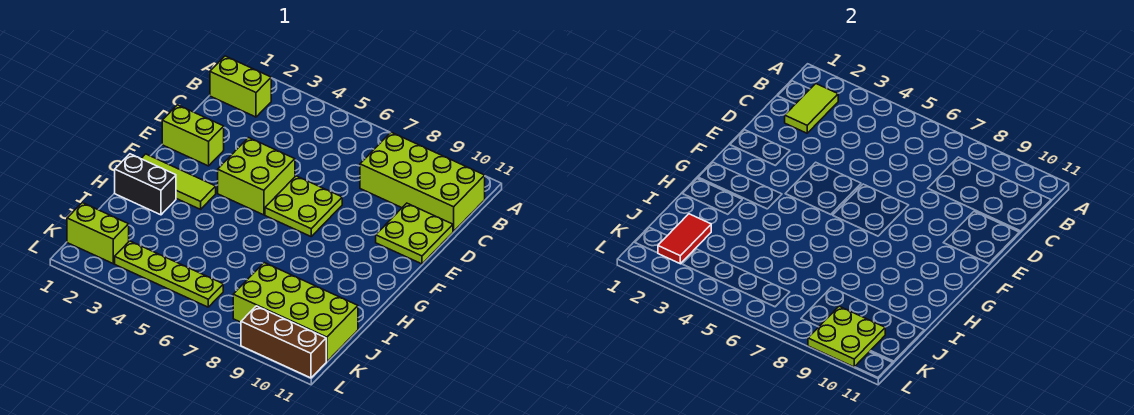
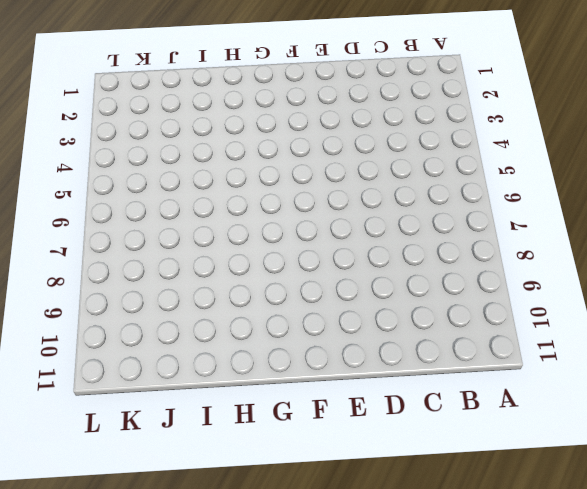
none -> lime brick B1:B2 level 1
none -> lime brick B8:C11 level 1
none -> lime plate D10:E11 level 1

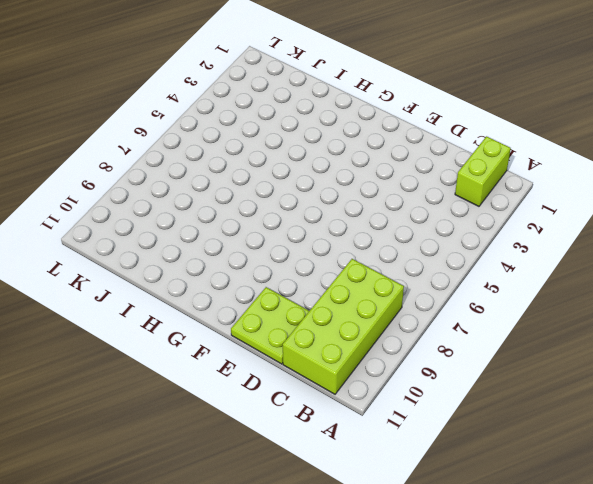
none -> lime brick E1:E2 level 1
none -> lime brick E4:F5 level 1
none -> lime plate E6:F7 level 1

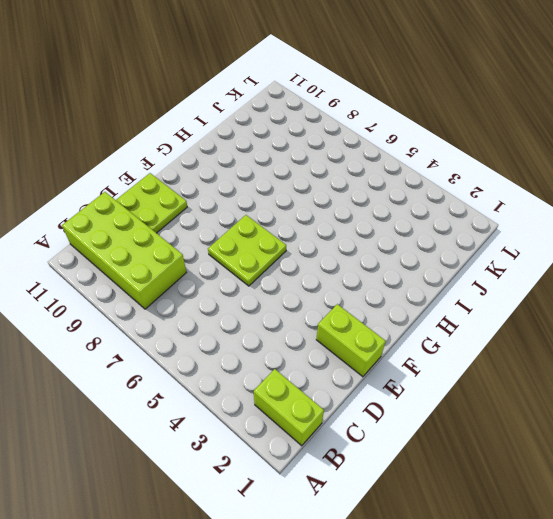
none -> lime brick E4:F5 level 1
none -> lime tile G1:G3 level 1
none -> black brick H1:H2 level 1

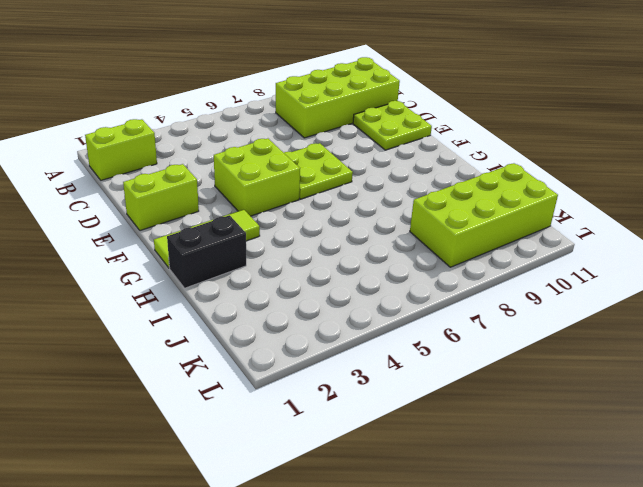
none -> lime brick K1:K2 level 1
none -> lime plate K3:K6 level 1
none -> brown brick L9:L11 level 1

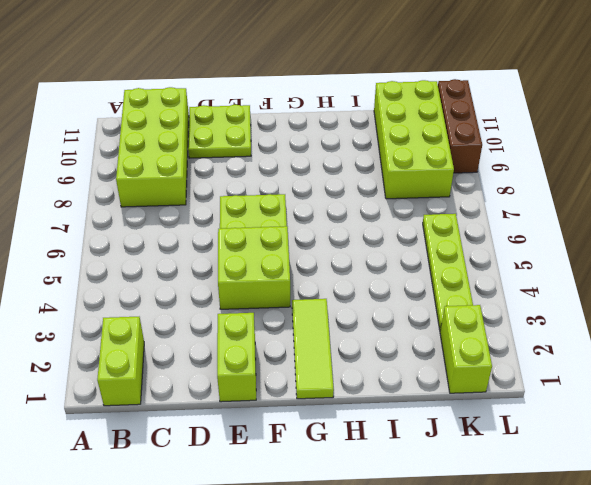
none -> black brick H1:H2 level 1
none -> lime tile B2:C2 level 2
none -> red tile J2:K2 level 2

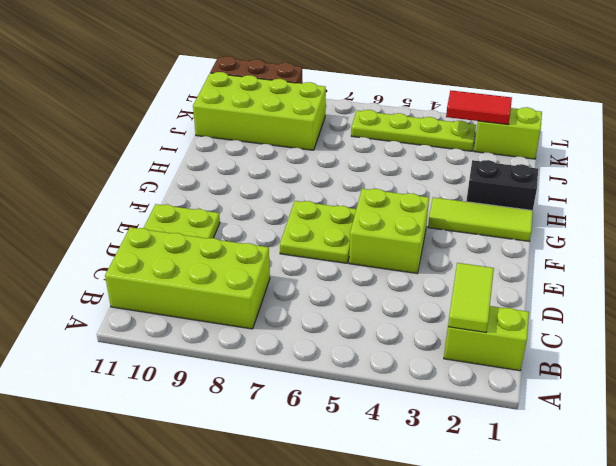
red tile K2:K3 level 2 -> red tile J2:K2 level 2
none -> lime brick E1:E2 level 1
none -> lime plate K9:L10 level 2

